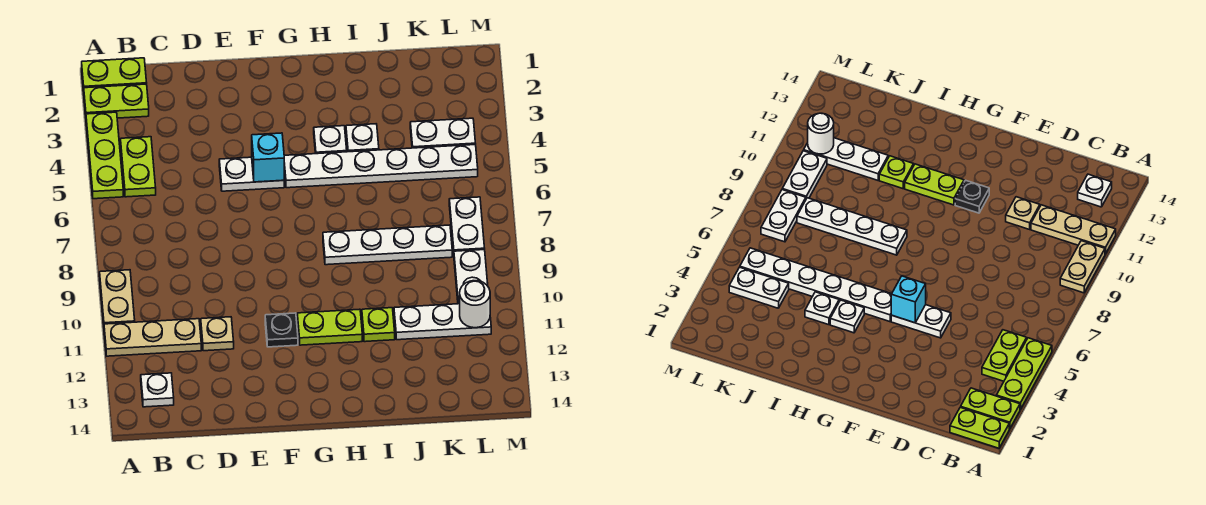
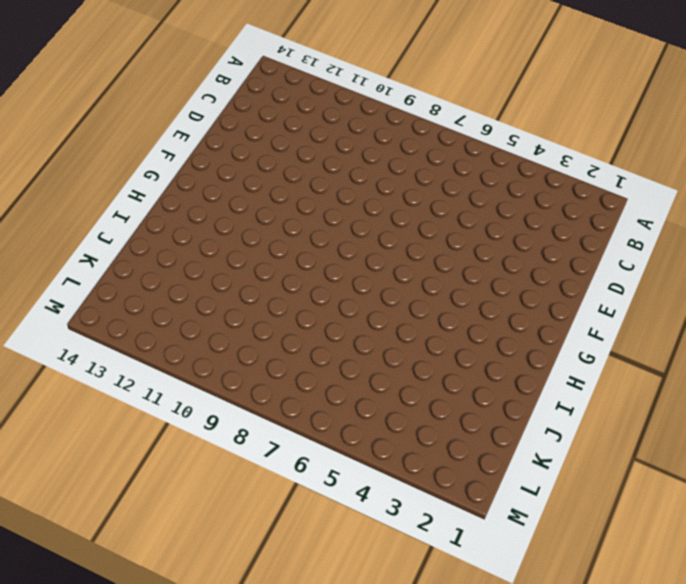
none -> lime plate A1:B1 level 1
none -> lime plate A2:B2 level 1
none -> lime plate A3:A5 level 1

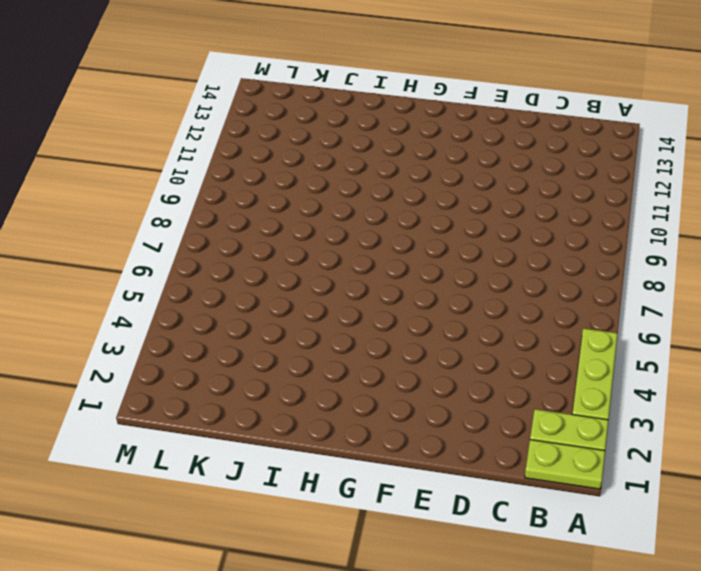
none -> tan plate A9:A10 level 1
none -> tan plate A11:C11 level 1
none -> lime plate B4:B5 level 1

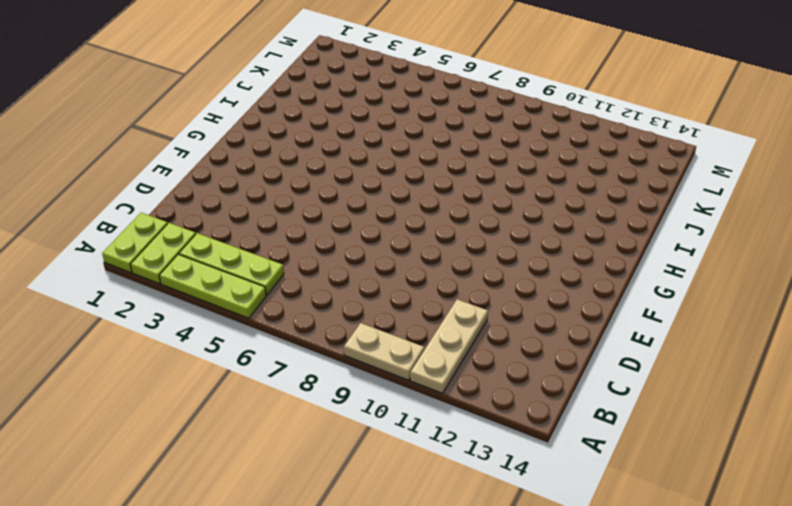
lime plate B3:B5 level 1 -> lime plate B4:B5 level 1
none -> white plate B13 level 1
none -> tan plate D11 level 1
none -> white plate E5:F5 level 1

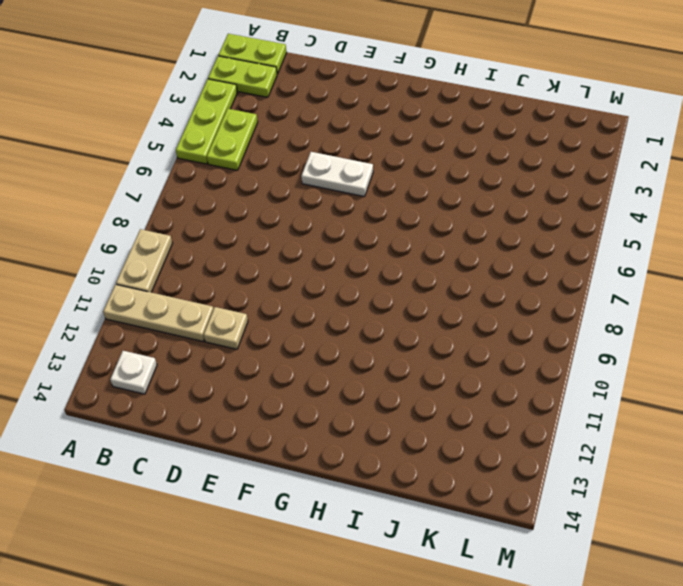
none -> black plate F11 level 1
none -> white plate G5:L5 level 1
none -> lime plate G11:H11 level 1

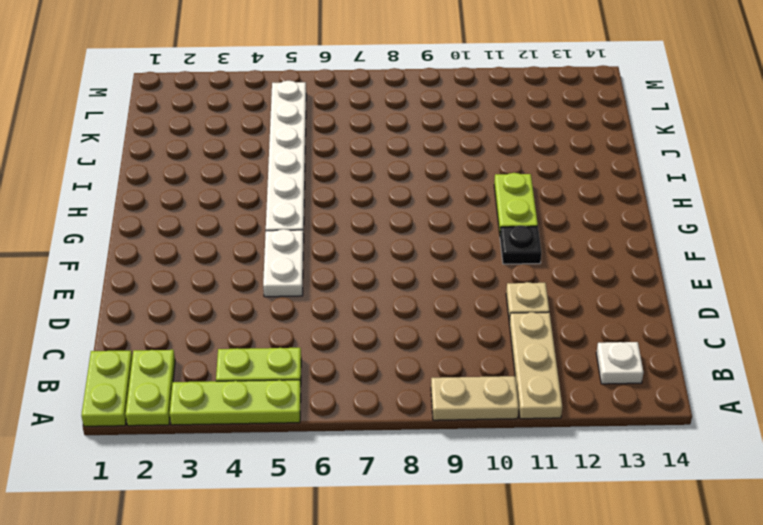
none -> white plate H4 level 1
none -> white plate H8:K8 level 1
none -> white plate I4 level 1

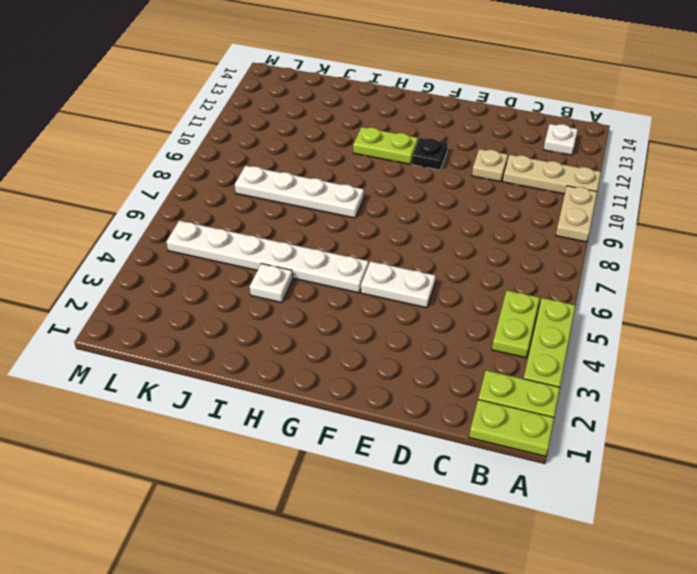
none -> white plate H4 level 1
none -> lime plate I11 level 1
none -> white plate J11:L11 level 1

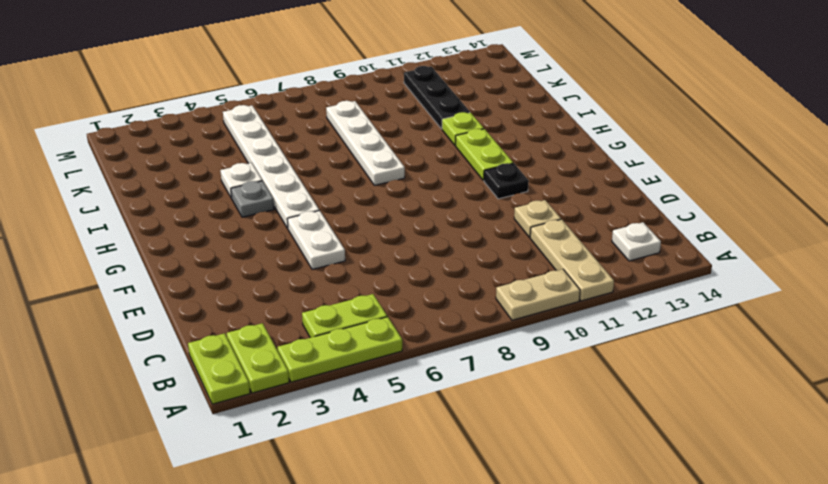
grey plate H4 level 1 -> white plate H4 level 1
black plate J11:L11 level 1 -> white plate J11:L11 level 1
none -> white plate K4:L4 level 1
none -> white plate L7:L8 level 1
none -> white plate L9:L10 level 1

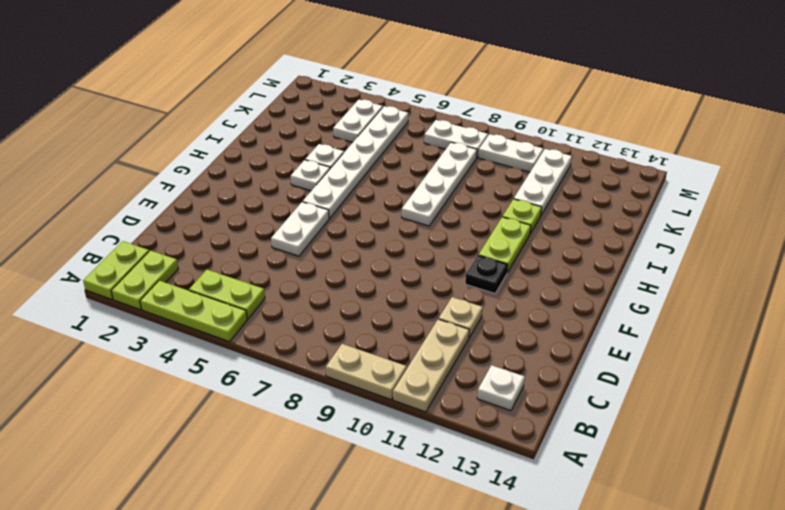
none -> cyan brick F5 level 2
none -> white round brick L11 level 2

